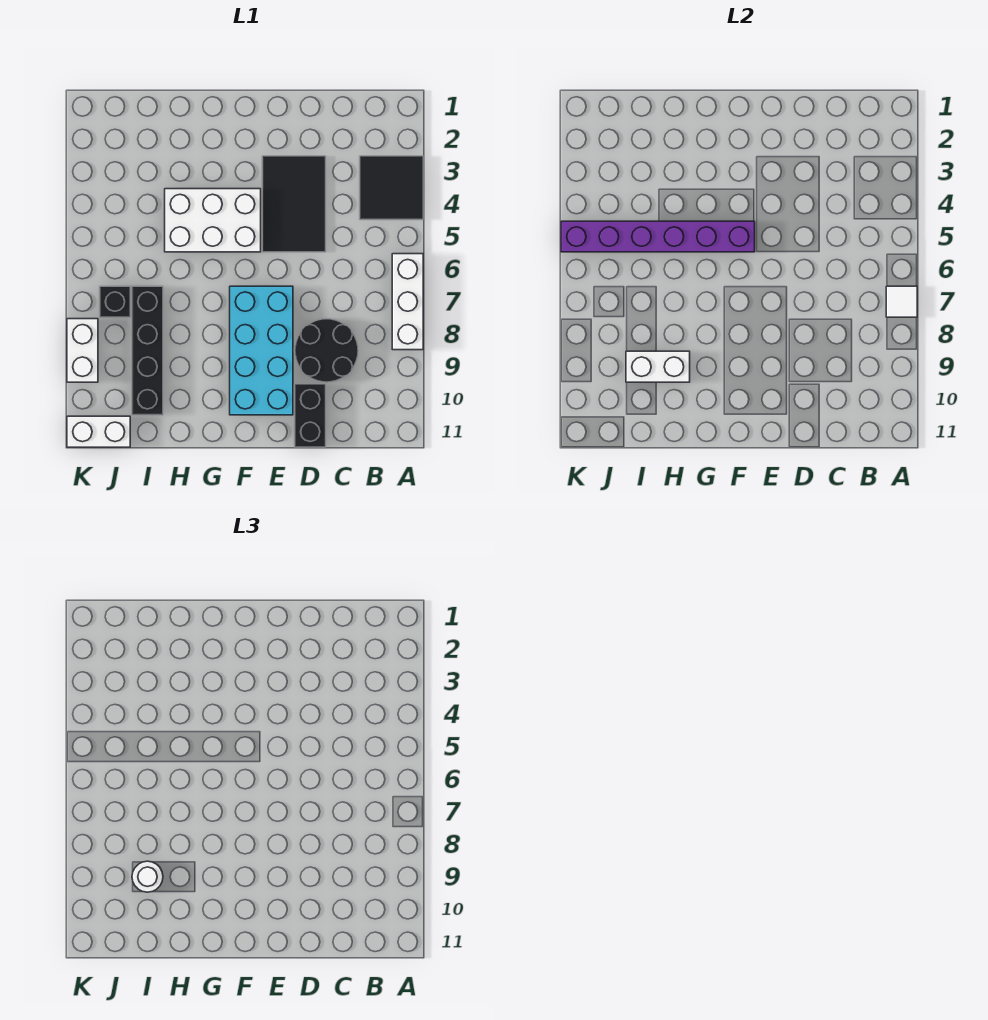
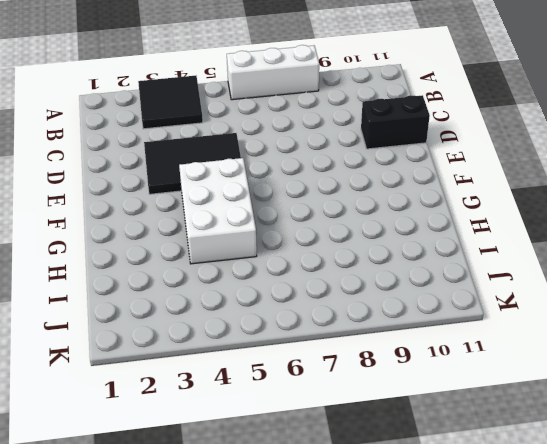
none -> black round brick C8:D9 level 1
none -> cyan brick E7:F10 level 1
none -> black brick I7:I10 level 1

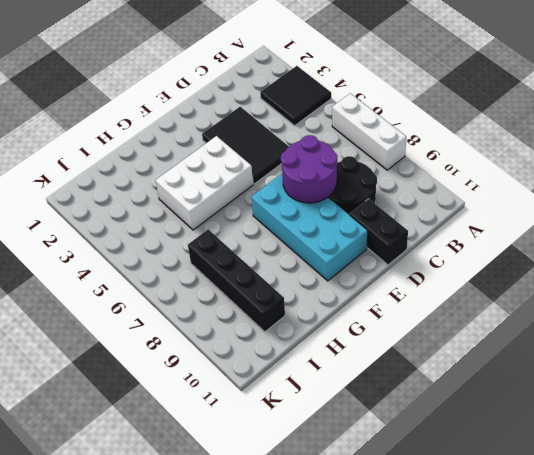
purple round brick D7:E8 level 2 -> none
none -> black brick J7 level 1
none -> white brick J11:K11 level 1
none -> white brick K8:K9 level 1

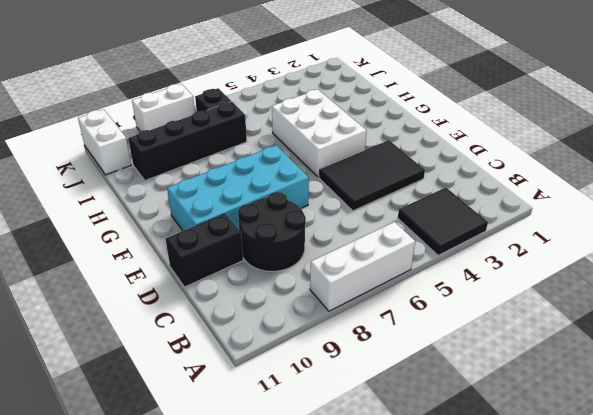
none -> white tile A7 level 2
none -> purple brick F5:K5 level 2
none -> white brick H9:I9 level 2

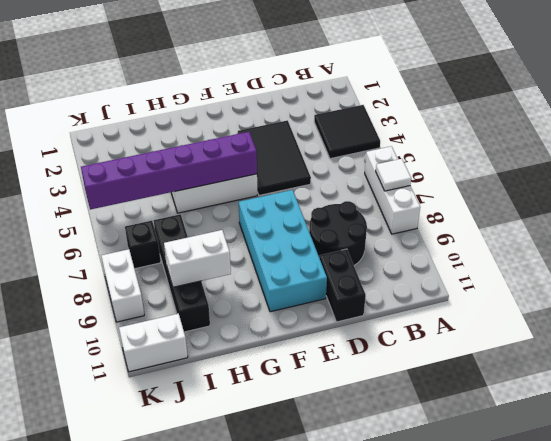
none -> white round brick I9 level 3

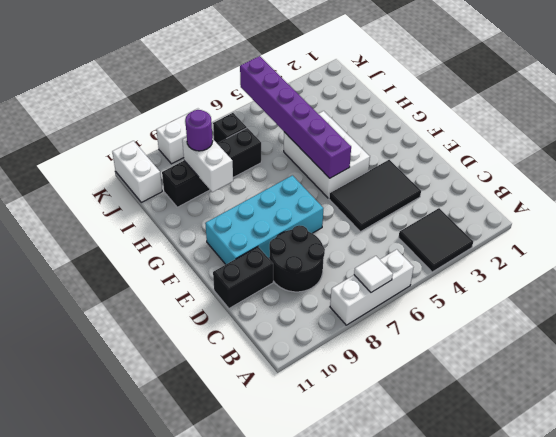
purple round brick I9 level 3 -> white round brick I9 level 3

